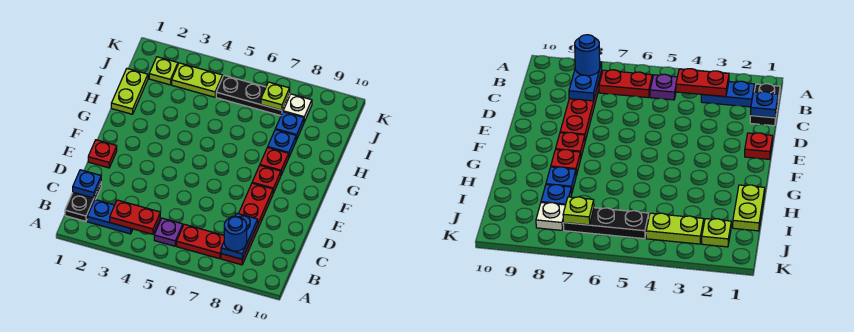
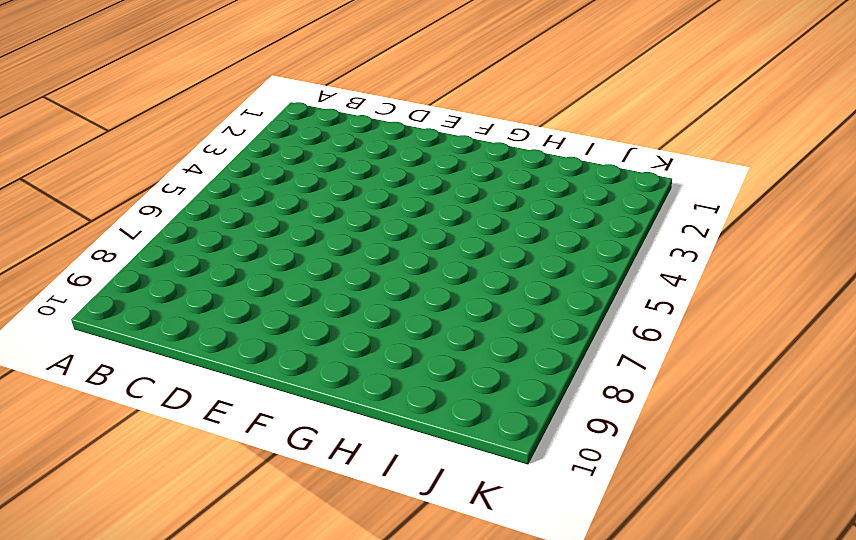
none -> black plate B1:C1 level 1
none -> blue plate B2:B3 level 1
none -> purple plate B5 level 1

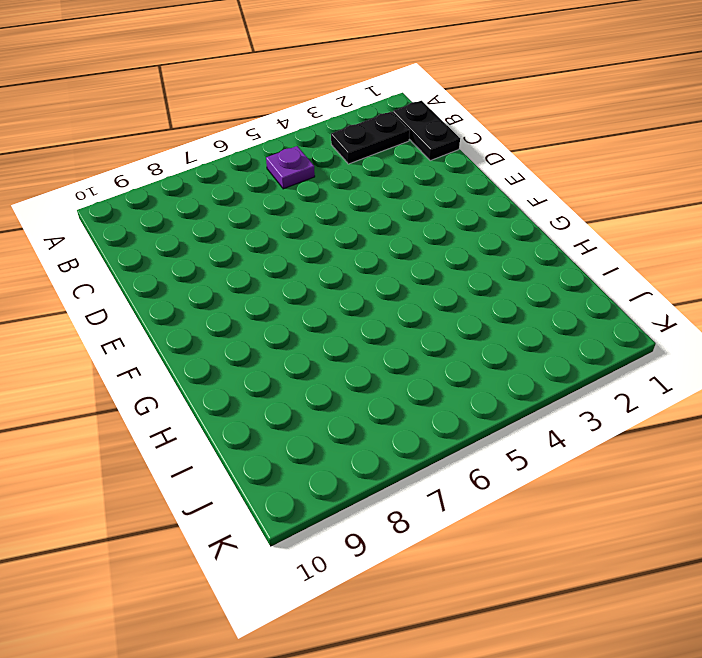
black plate B2:B3 level 1 -> blue plate B2:B3 level 1
none -> red plate B6:B7 level 1
none -> red plate B8:E8 level 1
none -> red plate E1 level 1

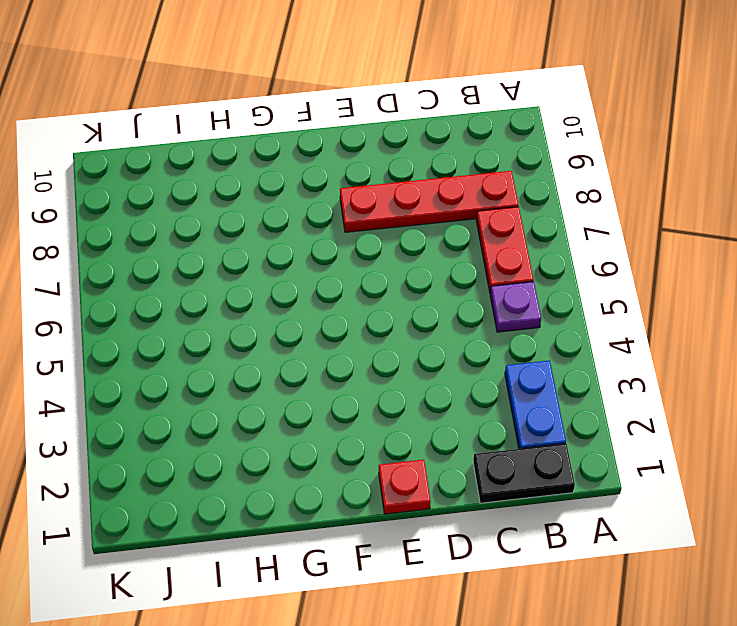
none -> red plate F8 level 1
none -> red plate G8 level 1
none -> lime plate H1:I1 level 1

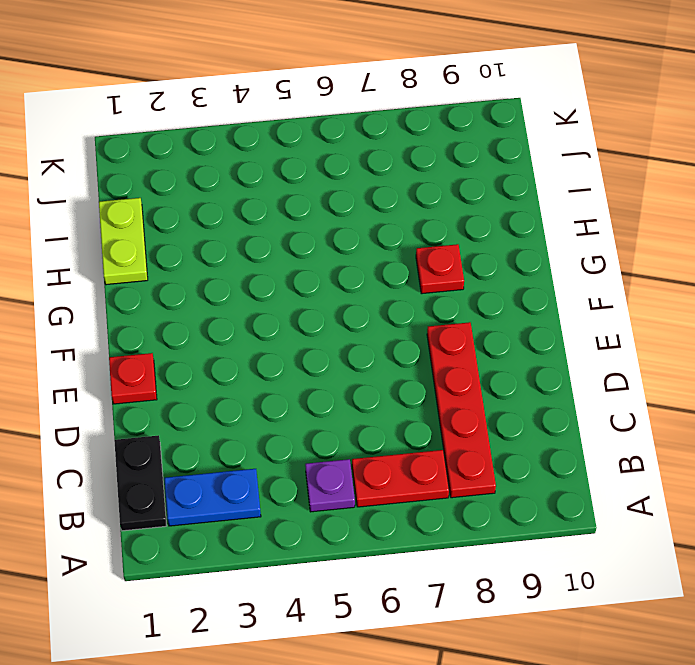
none -> red plate F8 level 1
none -> blue plate H8 level 1
none -> blue plate I8 level 1

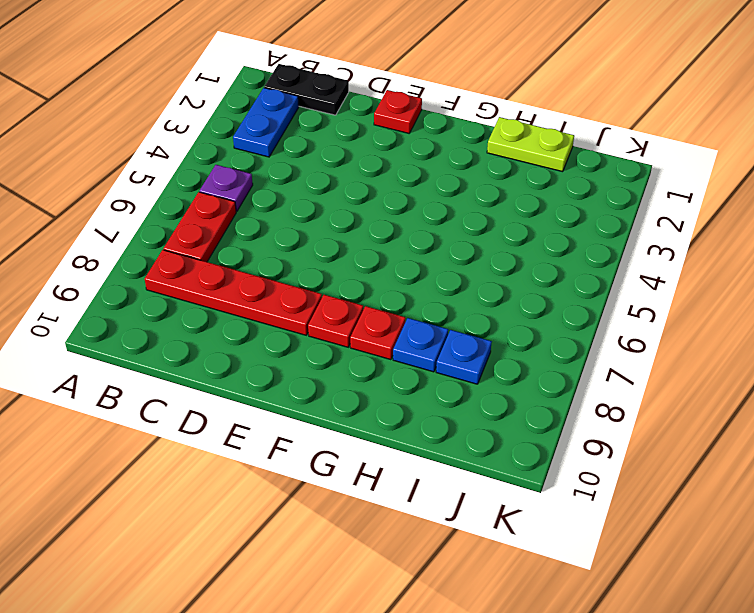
none -> lime plate J2 level 1
none -> lime plate J3:J4 level 1
none -> black plate J5:J7 level 1

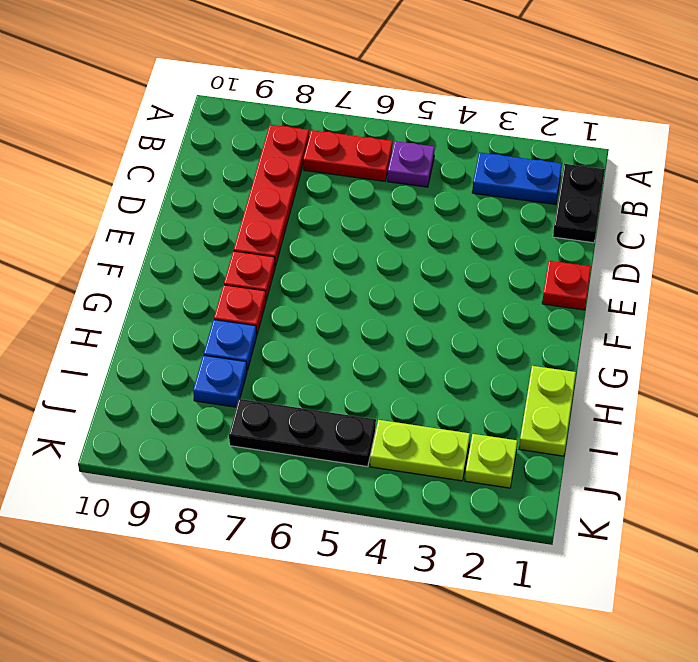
none -> white plate J8 level 1
none -> red plate B3:B4 level 2
none -> blue plate B8:C8 level 2

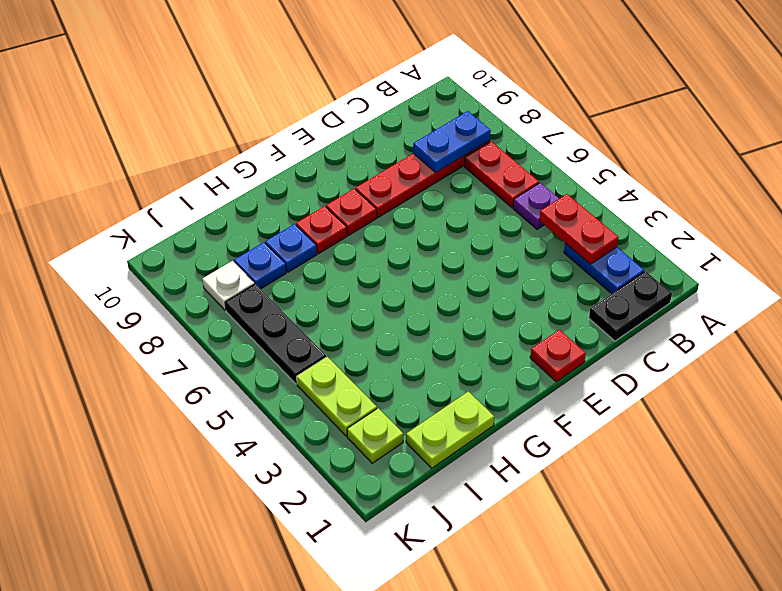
none -> blue plate C1 level 2
none -> lime plate J7 level 2
none -> blue round brick B8 level 3

